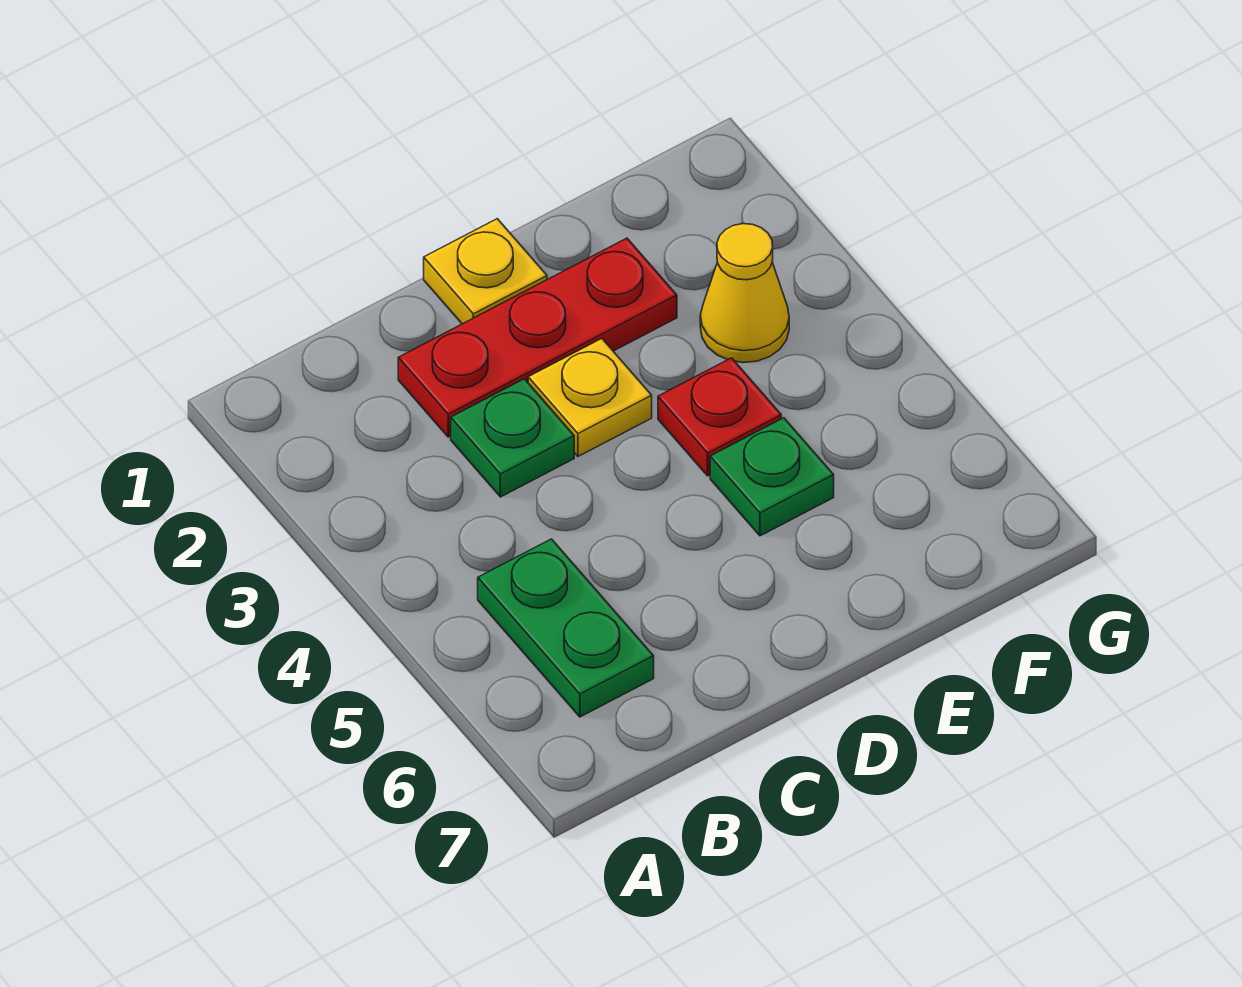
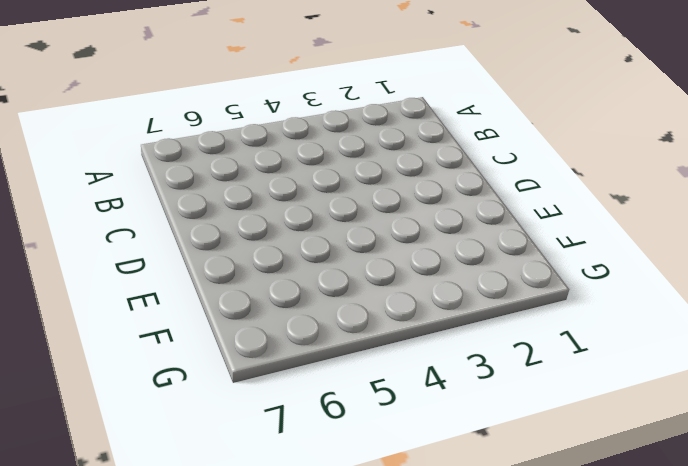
none -> green plate B5:B6 level 1
none -> red plate C2:E2 level 1

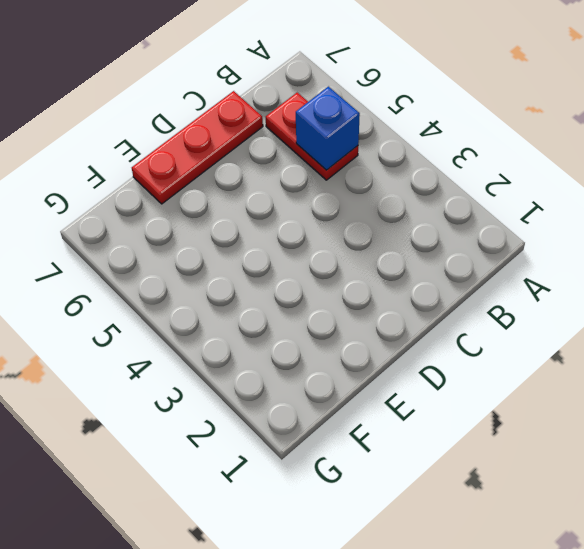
red plate B5:B6 level 1 -> green plate B5:B6 level 1
blue brick B5 level 2 -> none
red plate C7:E7 level 1 -> red plate C2:E2 level 1
none -> green plate C3 level 1
none -> yellow plate D1 level 1

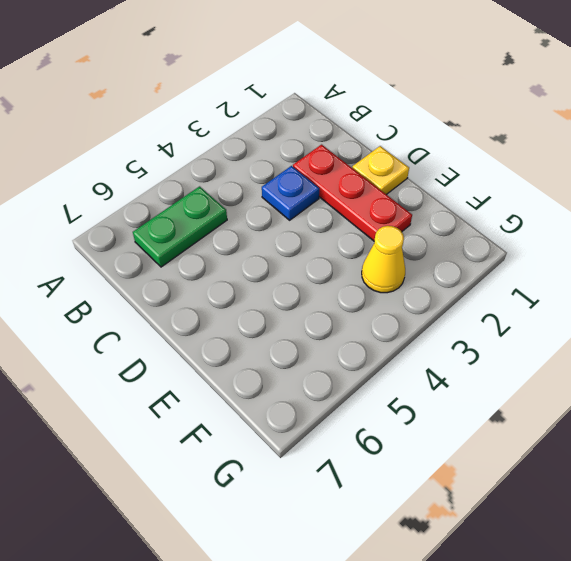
blue plate C3 level 1 -> green plate C3 level 1
none -> yellow plate D3 level 1
none -> red plate E4 level 1

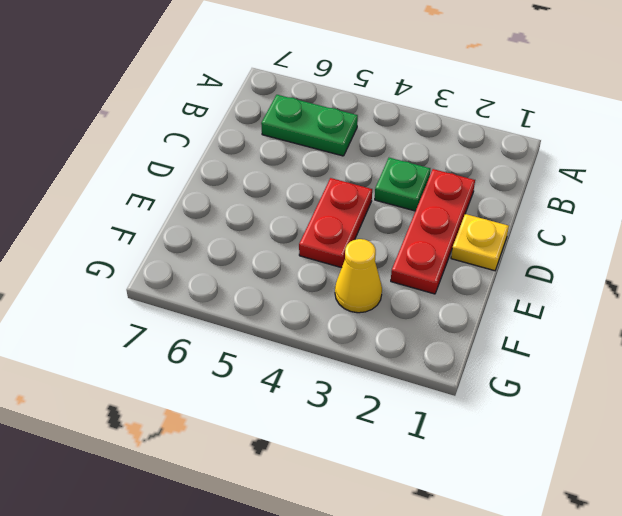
red plate D4:E4 level 1 -> red plate E4 level 1
none -> yellow plate D3 level 1
none -> green plate E5 level 1

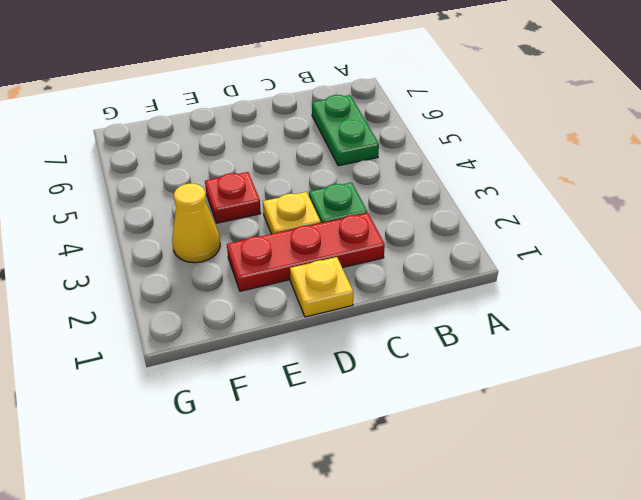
none -> green plate E5 level 1

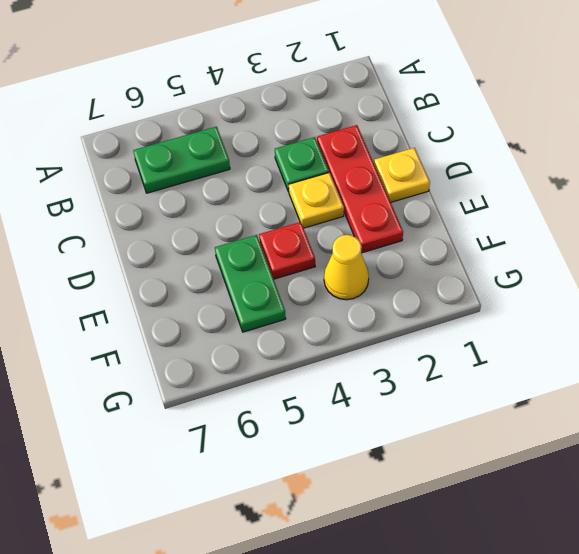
green plate E5:F5 level 1 -> green plate E5 level 1

